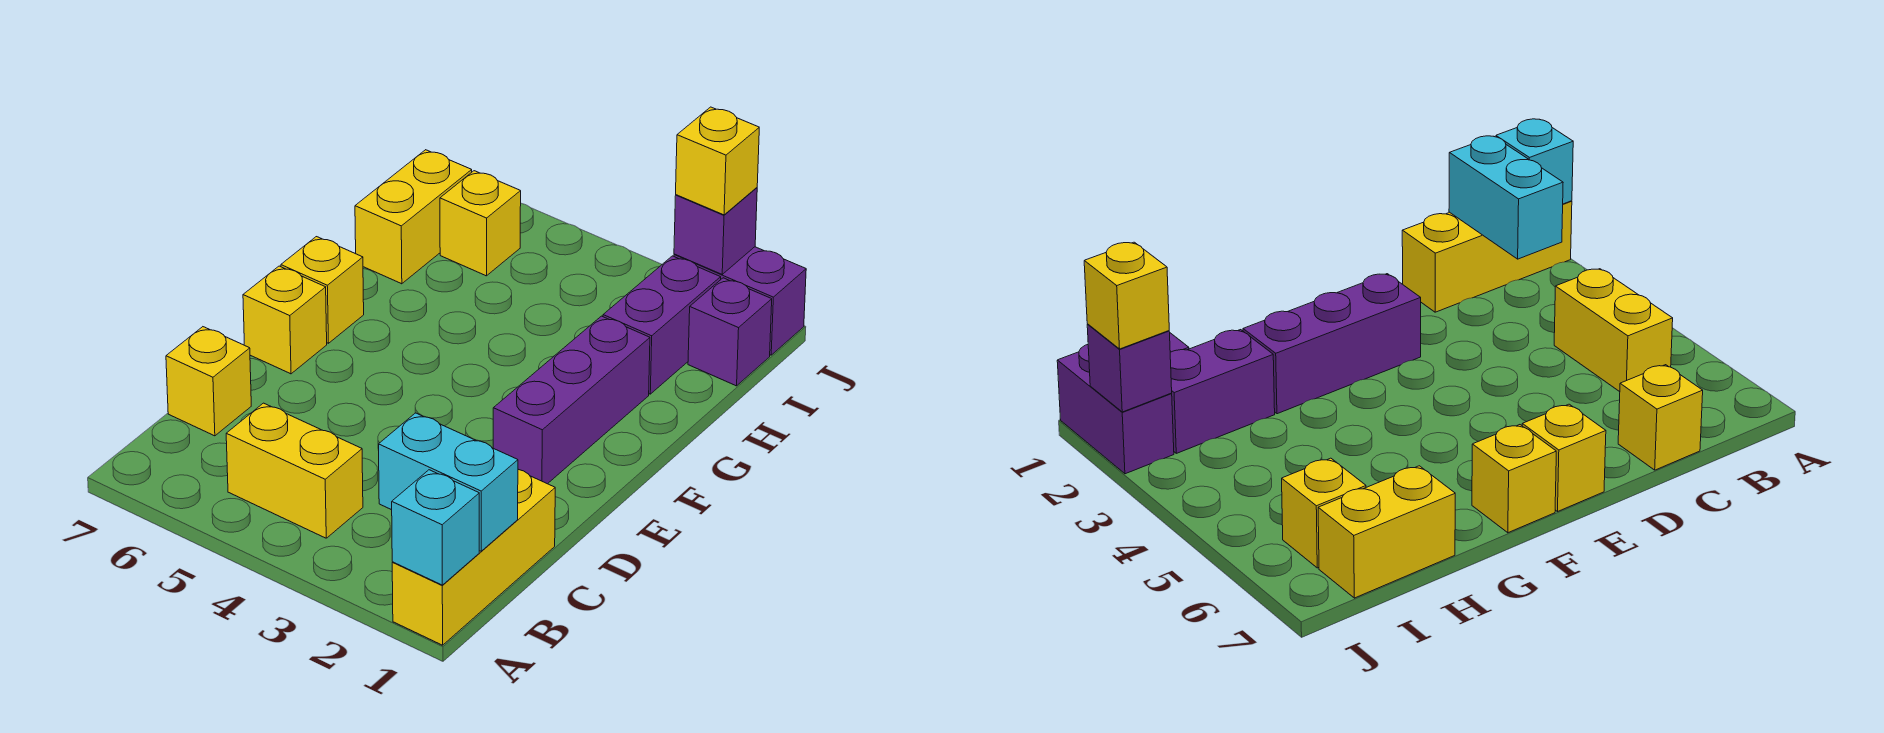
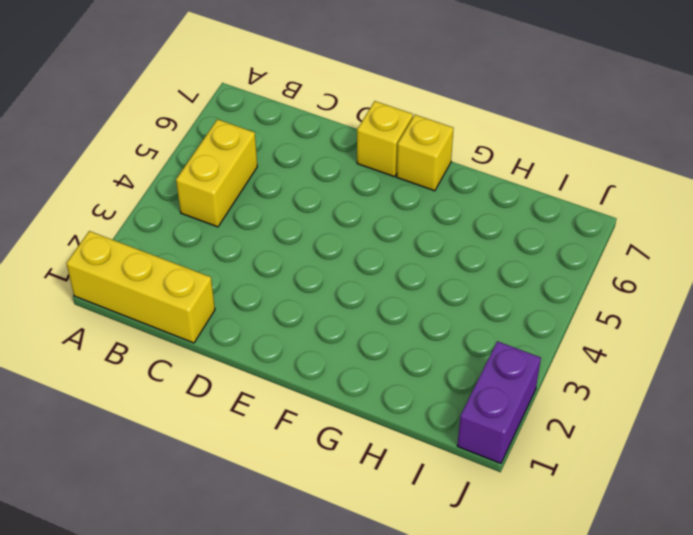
none -> yellow brick C7 level 1
none -> purple brick E2:G2 level 1
none -> purple brick H2:I2 level 1

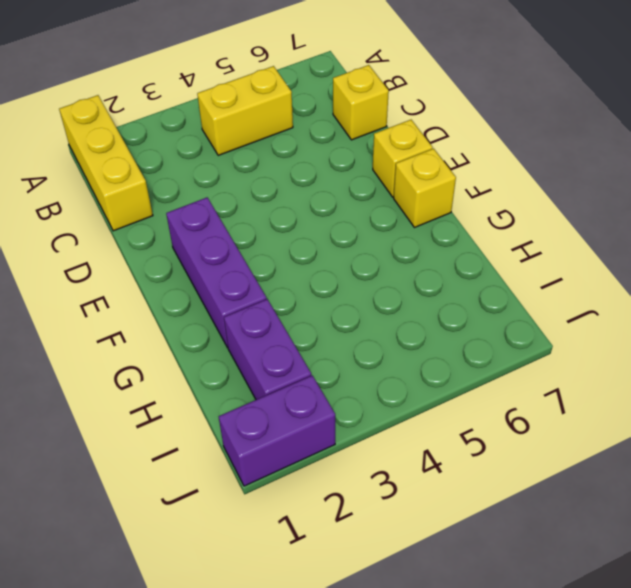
none -> yellow brick H7:I7 level 1
none -> purple brick I1 level 1
none -> yellow brick I6 level 1

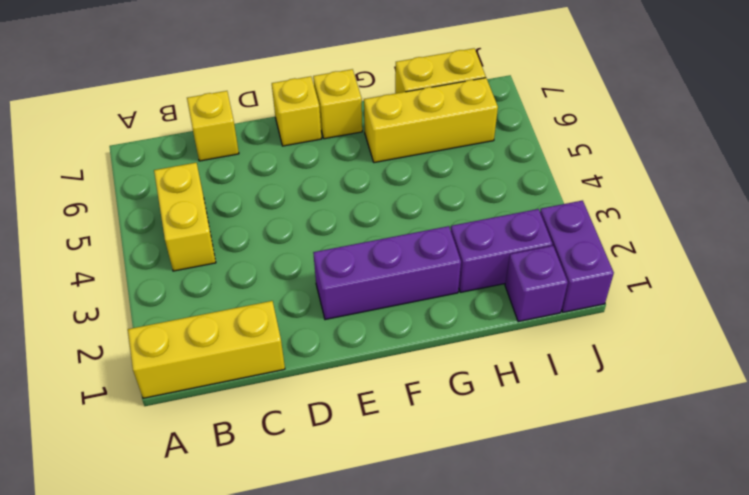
yellow brick G6:I6 level 1 -> yellow brick I6 level 1
none -> cyan brick A1 level 2
none -> cyan brick B1:B2 level 2
none -> purple brick J2 level 2

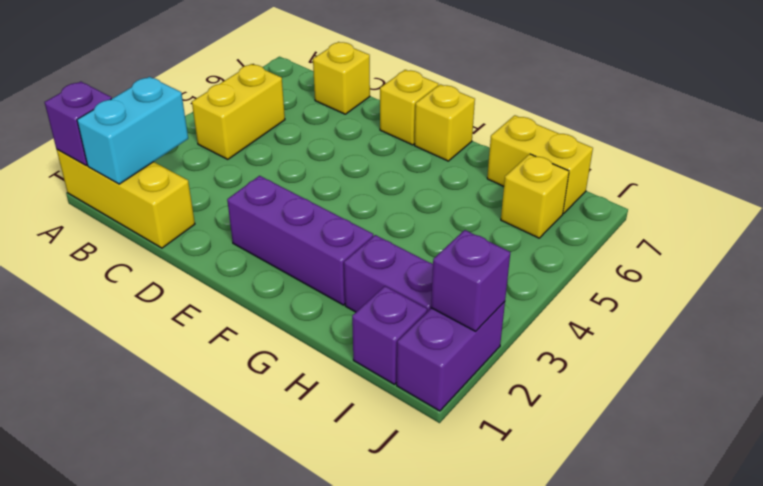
purple brick A1 level 2 -> cyan brick A1 level 2
none -> yellow brick J2 level 3

